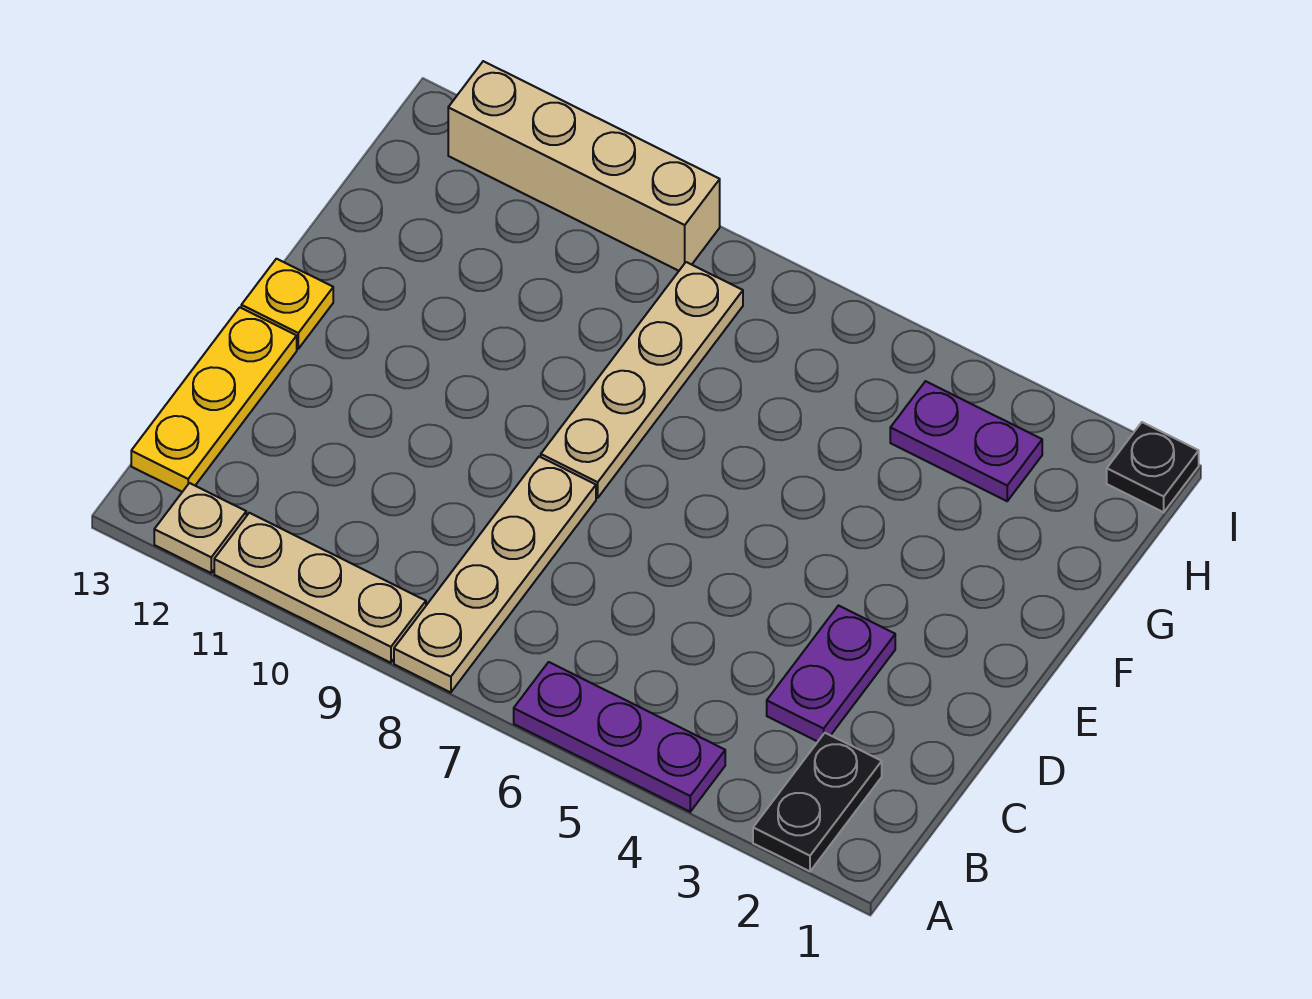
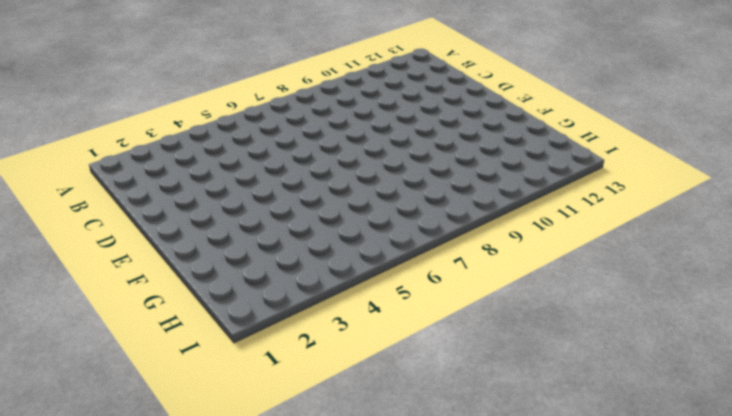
none -> black plate A2:B2 level 1
none -> purple plate A4:A6 level 1
none -> tan plate A8:D8 level 1

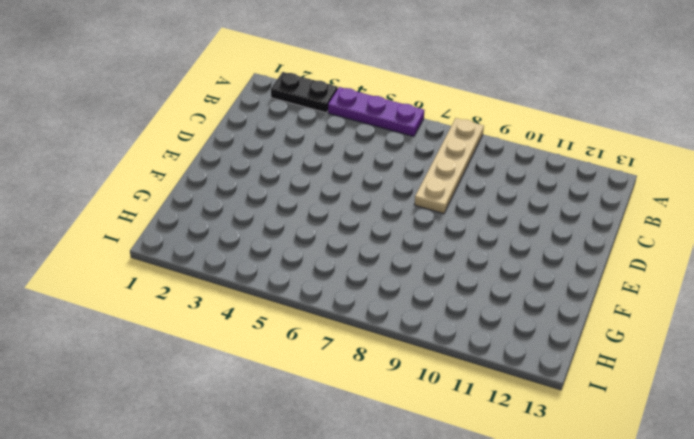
black plate A2:A3 level 1 -> black plate A2:B2 level 1
none -> tan plate A9:A11 level 1
none -> tan plate A12 level 1
none -> yellow plate B13:D13 level 1

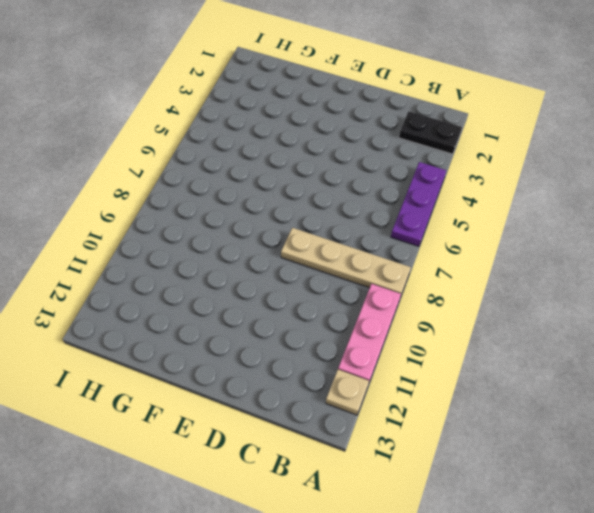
pink plate A9:A11 level 1 -> tan plate A9:A11 level 1
none -> yellow plate B13:D13 level 1
none -> purple plate C3:D3 level 1
none -> tan plate E8:H8 level 1

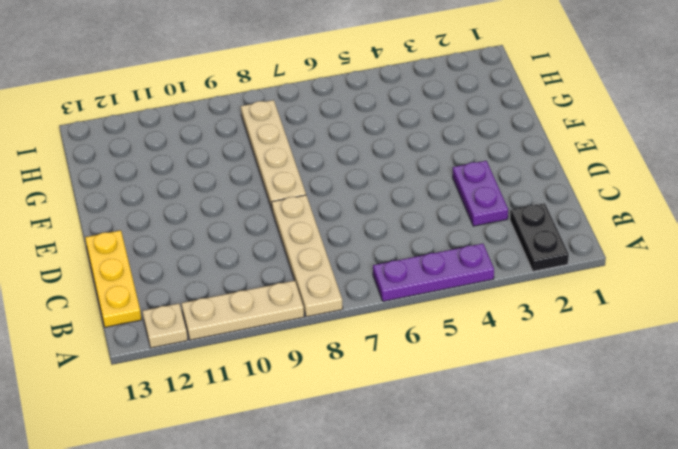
none -> yellow plate E13 level 1
none -> purple plate H3:H4 level 1
none -> black plate I1 level 1

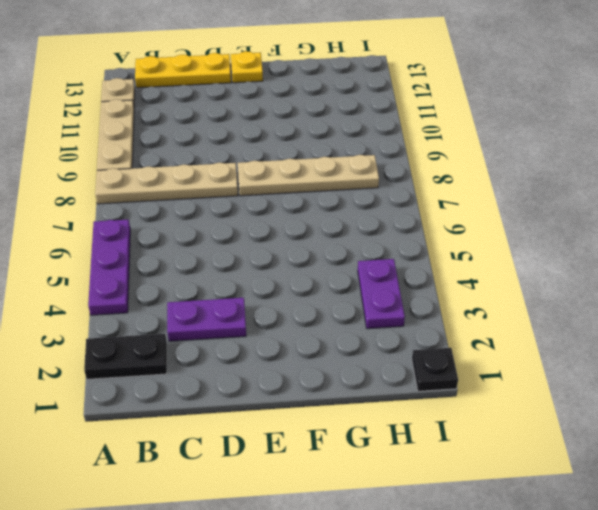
none -> tan brick I9:I12 level 1

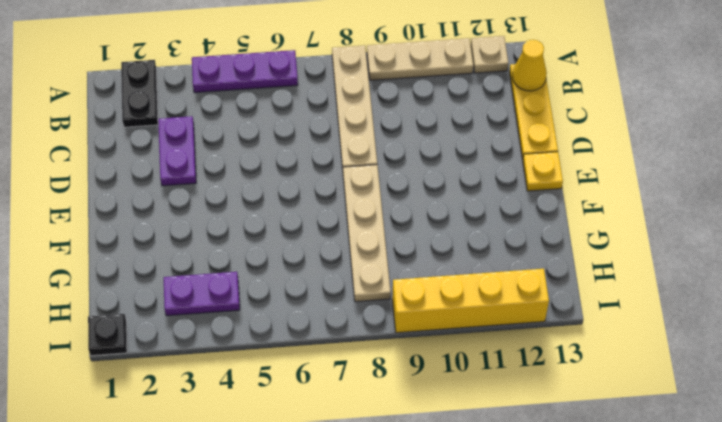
yellow cone B13 level 2 -> none
yellow brick I9:I12 level 1 -> tan brick I9:I12 level 1

